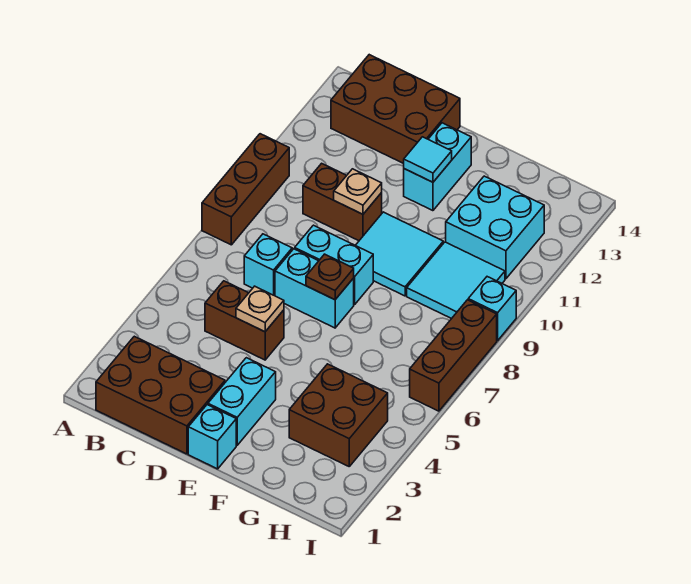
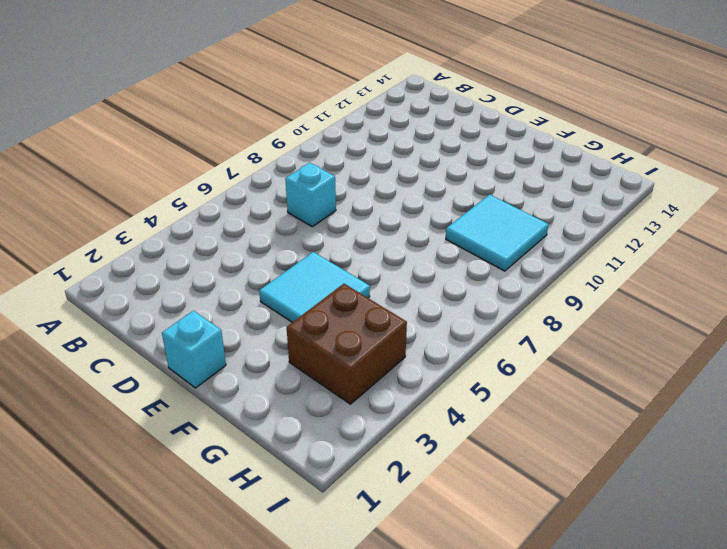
cyan tile E4:F5 level 1 -> cyan tile E9:F10 level 1
none -> brown brick A8:A10 level 1
none -> brown brick B1:D2 level 1
none -> brown brick B13:D14 level 1

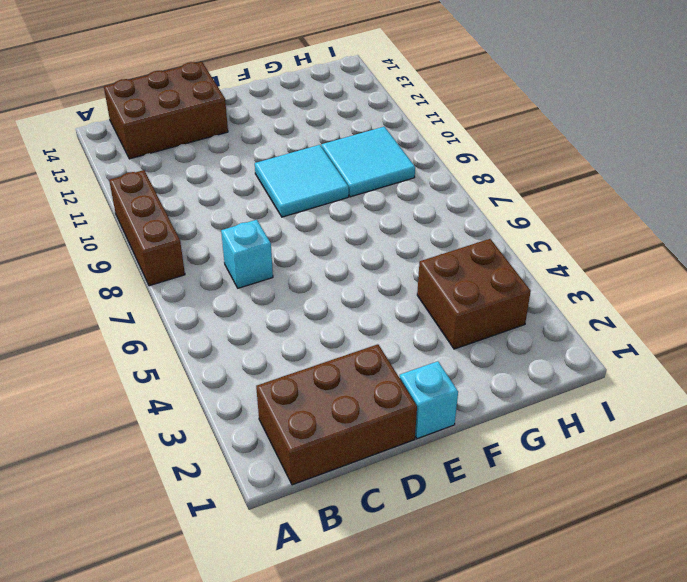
none -> brown brick C5:D5 level 1
none -> brown brick C10:D10 level 1
none -> cyan brick D7:E7 level 1

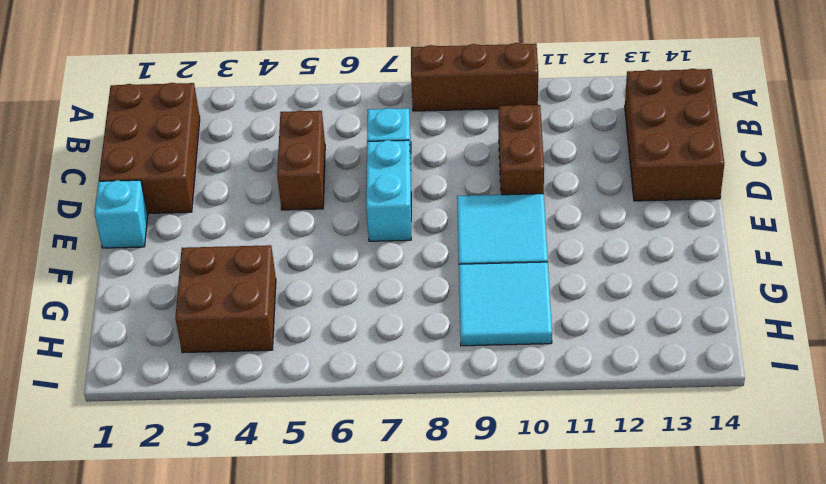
none -> cyan brick D8:E8 level 1
none -> cyan brick E2:E3 level 1
none -> cyan brick E12:E13 level 1

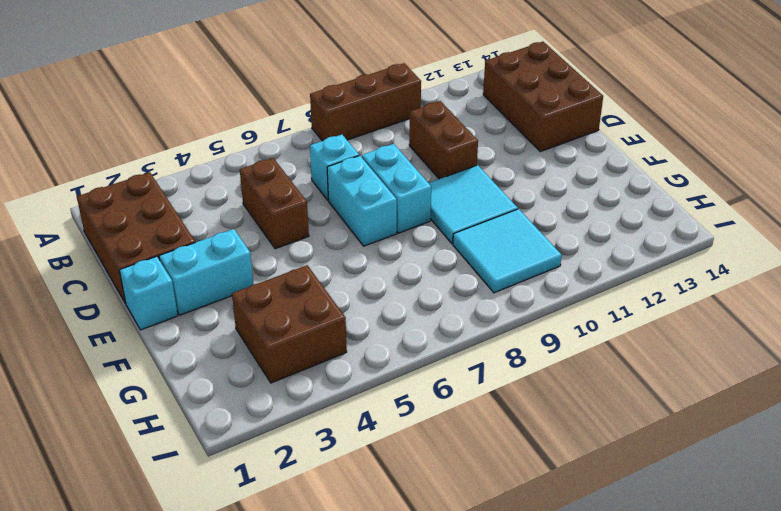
none -> cyan brick E12:E13 level 1
none -> cyan brick G11:H12 level 1
none -> brown brick I6:I8 level 1

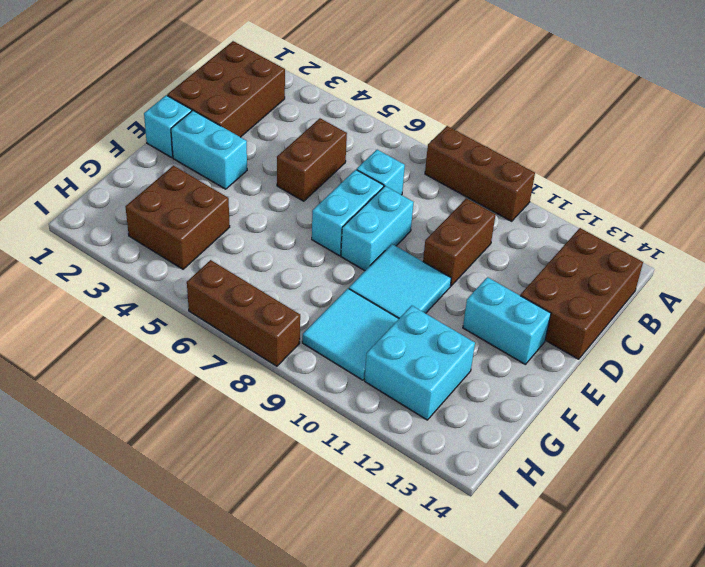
none -> cyan brick I9 level 1
none -> tan plate D5 level 2
none -> tan plate D10 level 2

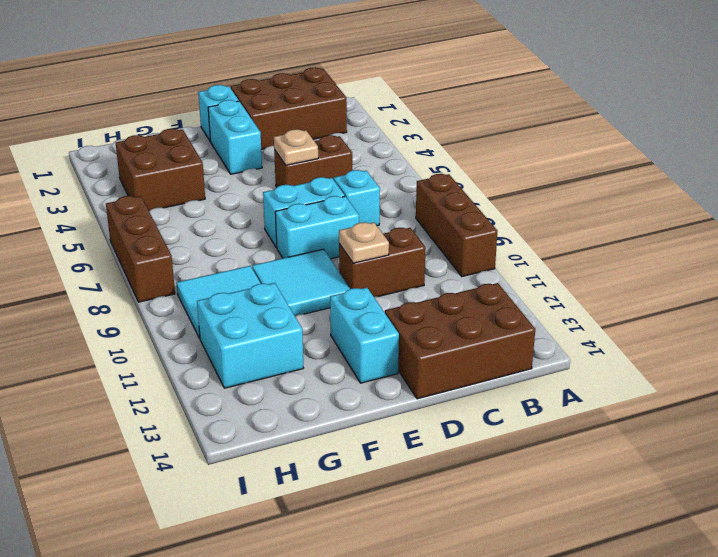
none -> cyan brick I9 level 1
none -> brown plate E7 level 2
none -> cyan tile E12 level 2

